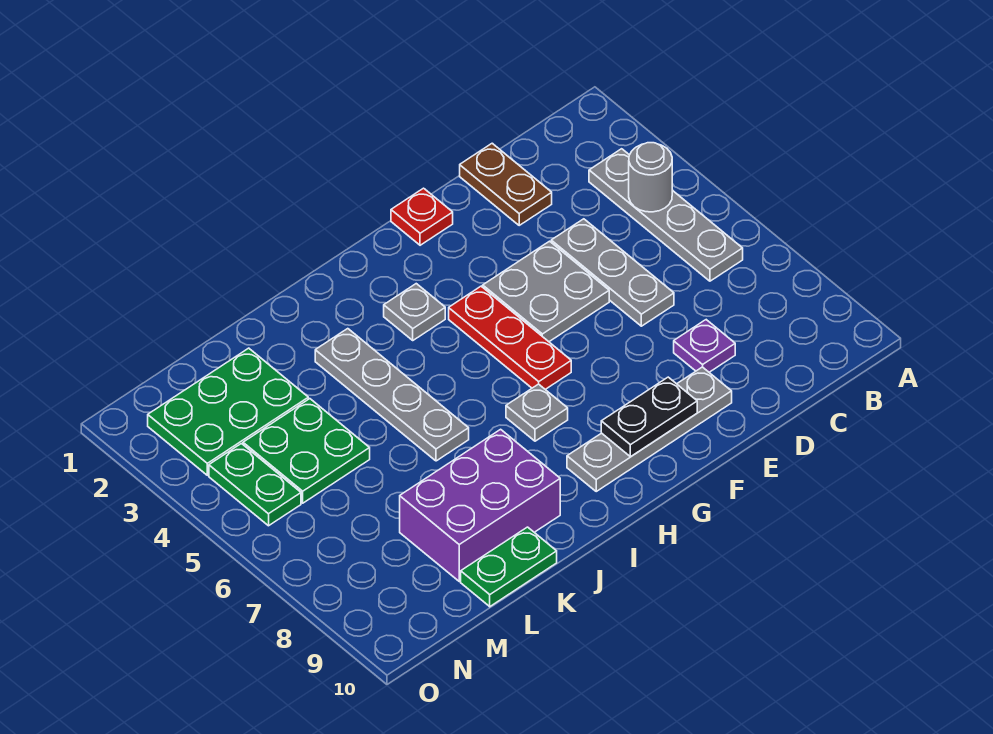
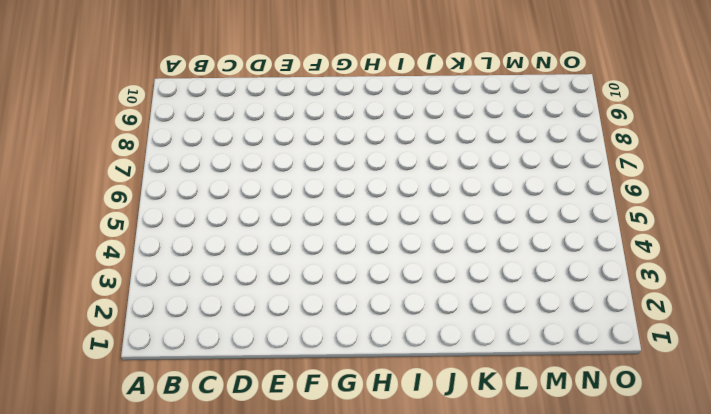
none -> grey plate B3:B6 level 1
none -> brown plate D1:D2 level 1
none -> grey plate D4:D6 level 1

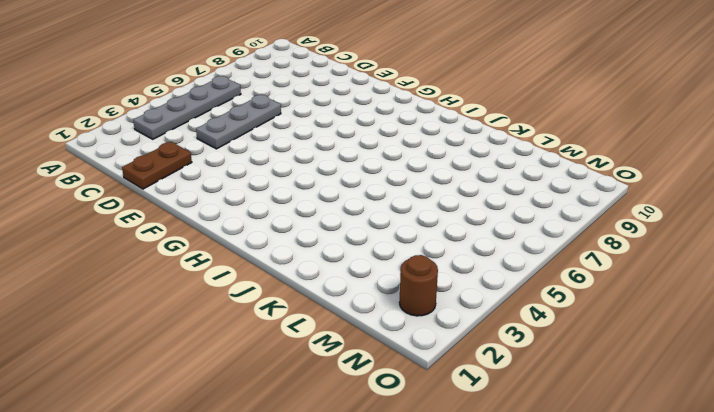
brown round brick N2 level 1 -> green plate L2:N3 level 1
none -> purple plate D8 level 1
none -> grey plate E4:F5 level 1
none -> grey plate E9:H9 level 1

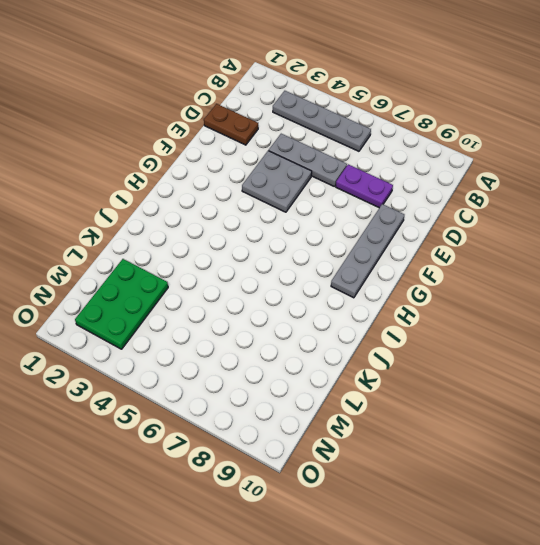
purple plate D7:D8 level 1 -> purple plate D8 level 1
none -> red plate F1 level 1
none -> red plate G4:G6 level 1
none -> grey plate H3 level 1

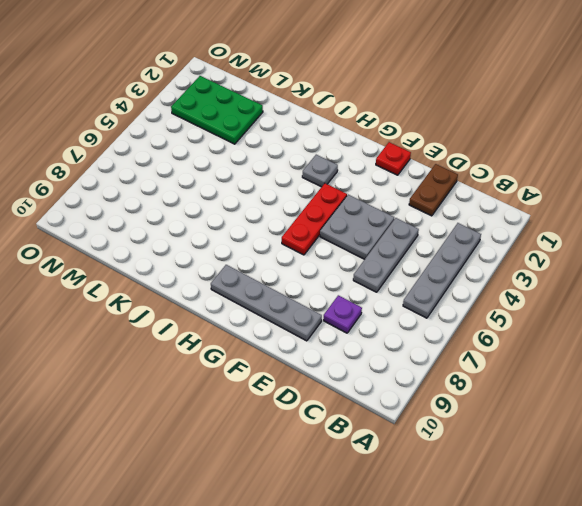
none -> grey plate H7 level 1
none -> grey plate J3:J6 level 1
none -> purple brick J8:L9 level 1

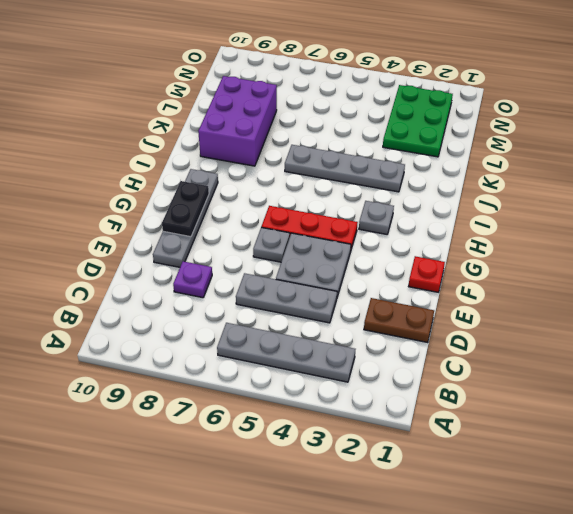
grey plate F6 level 1 -> grey plate H7 level 1
none -> green plate K10:L10 level 1
none -> green plate L4:M5 level 1
none -> green plate N4:N5 level 1

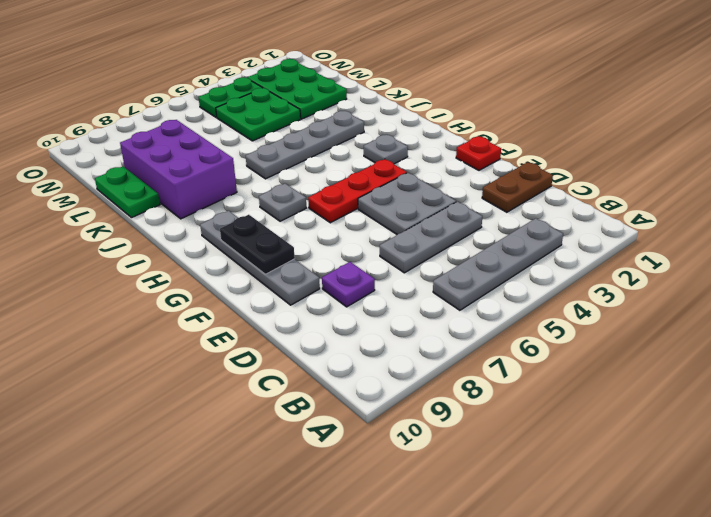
none -> grey round brick B4 level 2

